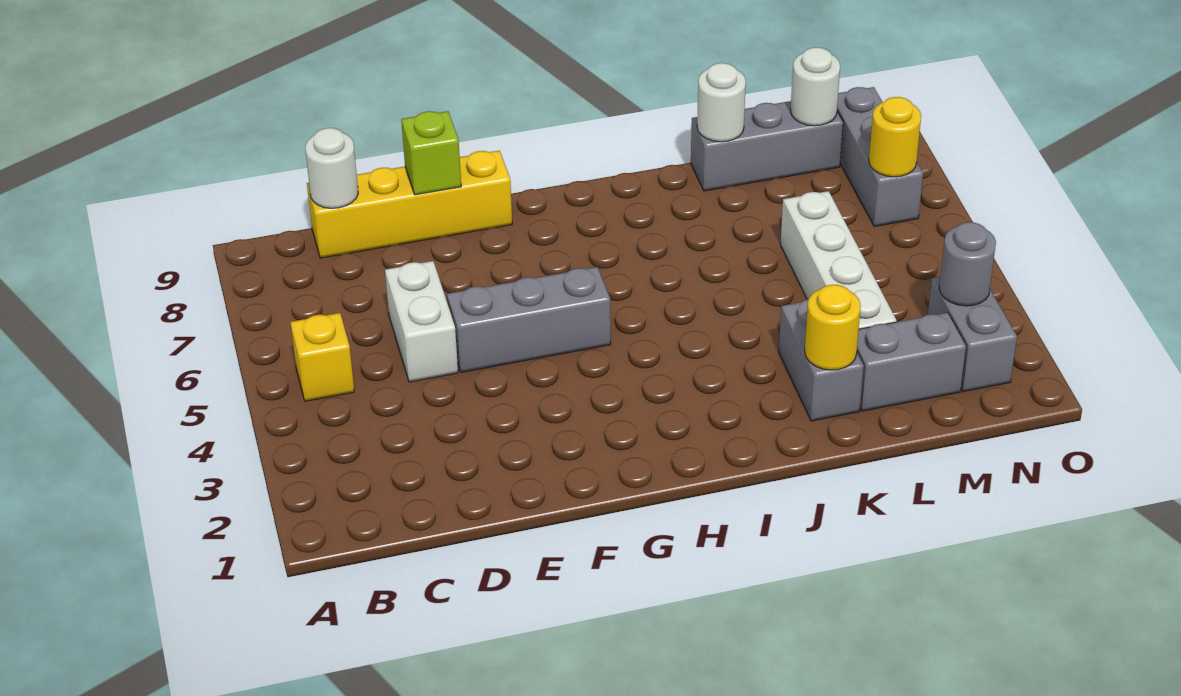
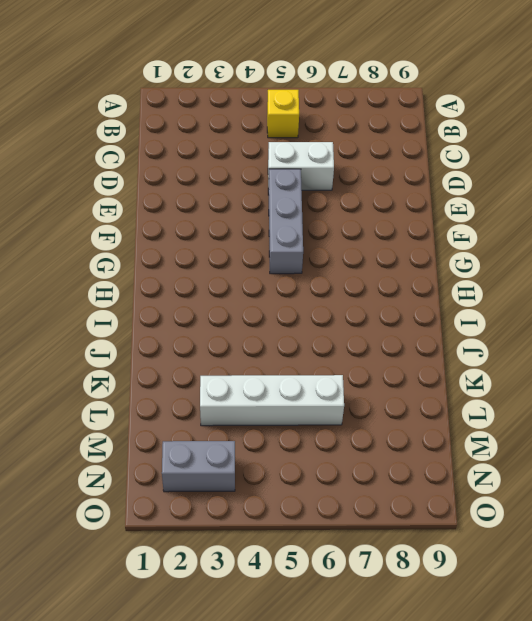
none -> yellow brick C9:F9 level 1
none -> grey brick K2:K3 level 1
none -> grey brick K9:M9 level 1

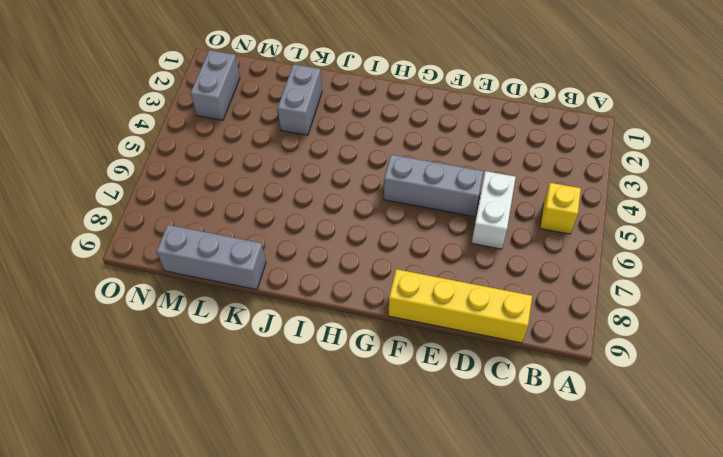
none -> grey brick L2:M2 level 1
none -> white brick L3:L6 level 1
none -> grey brick N7:N9 level 1

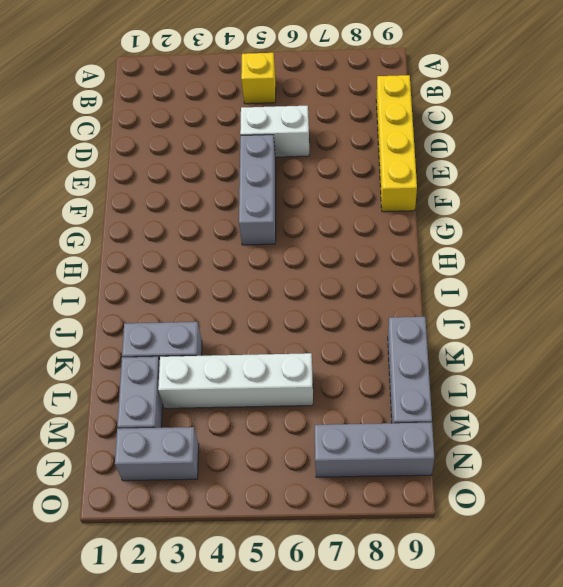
none -> white round brick C9 level 2
none -> lime brick E9 level 2
none -> yellow round brick K2 level 2

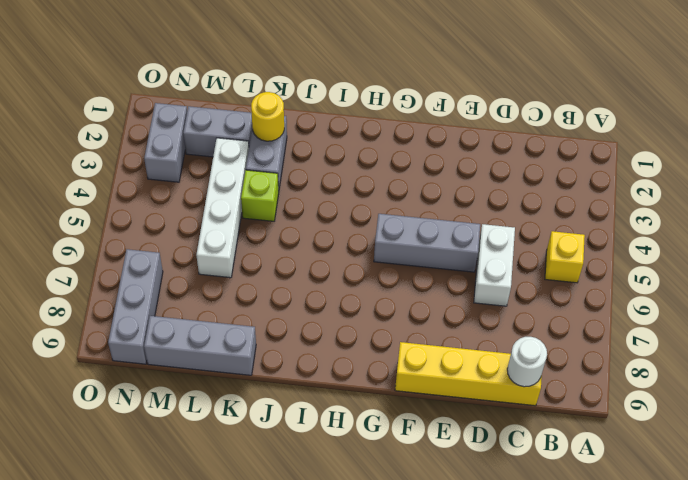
lime brick K4 level 1 -> lime brick E9 level 2
none -> white round brick K9 level 2
none -> white round brick M9 level 2
none -> grey round brick N3 level 2

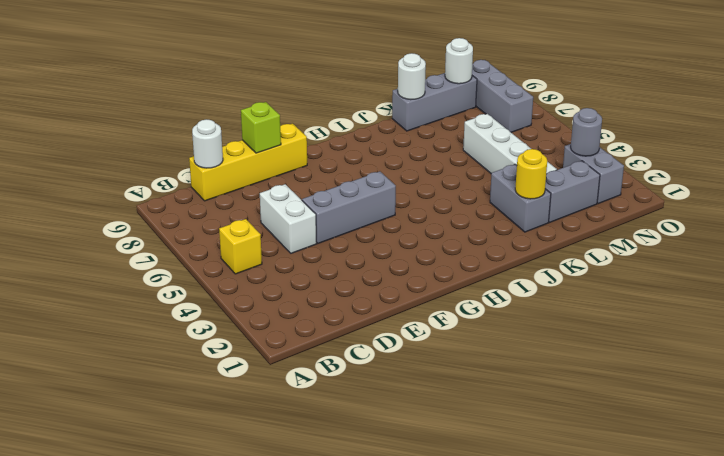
none -> yellow round brick N7 level 2

